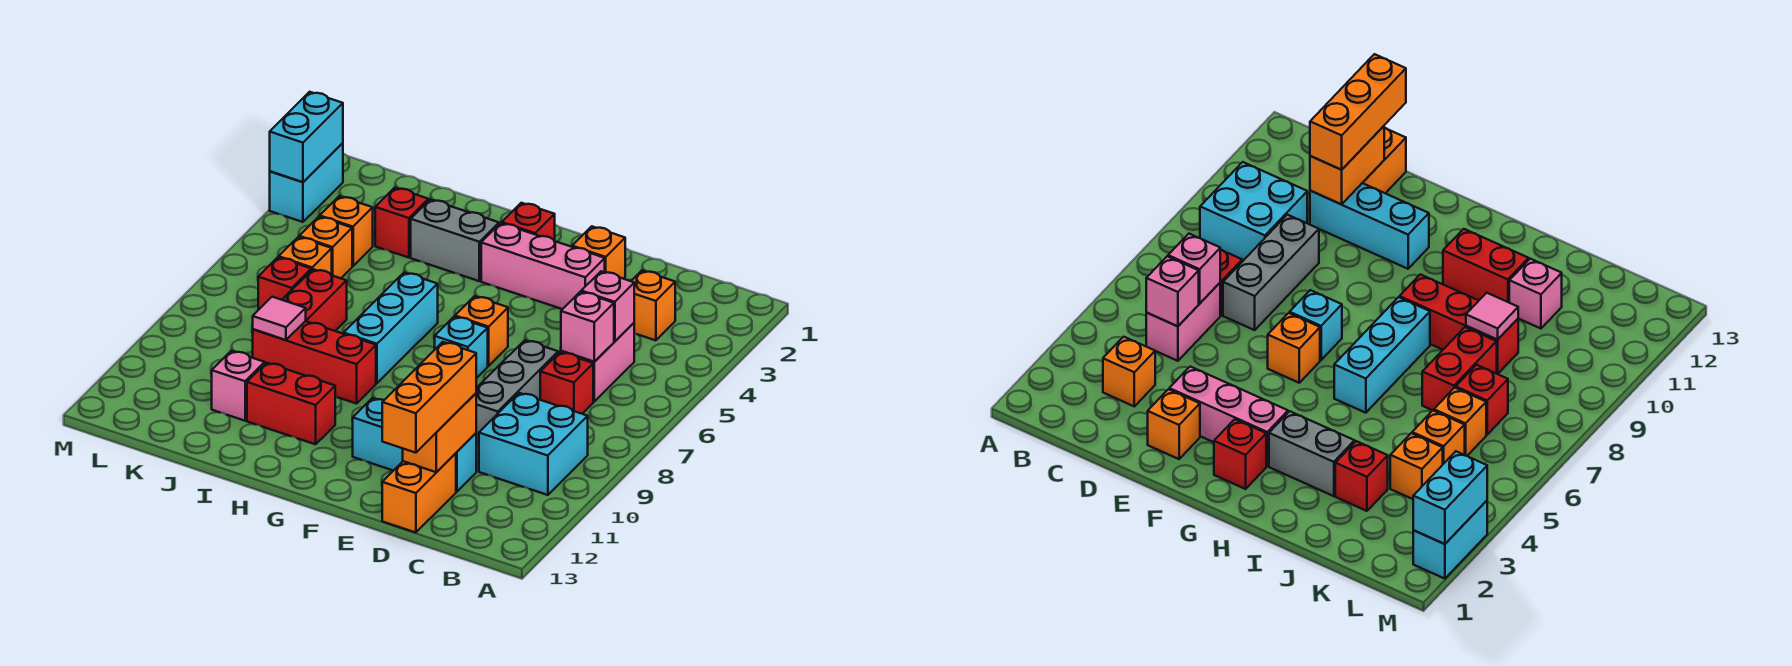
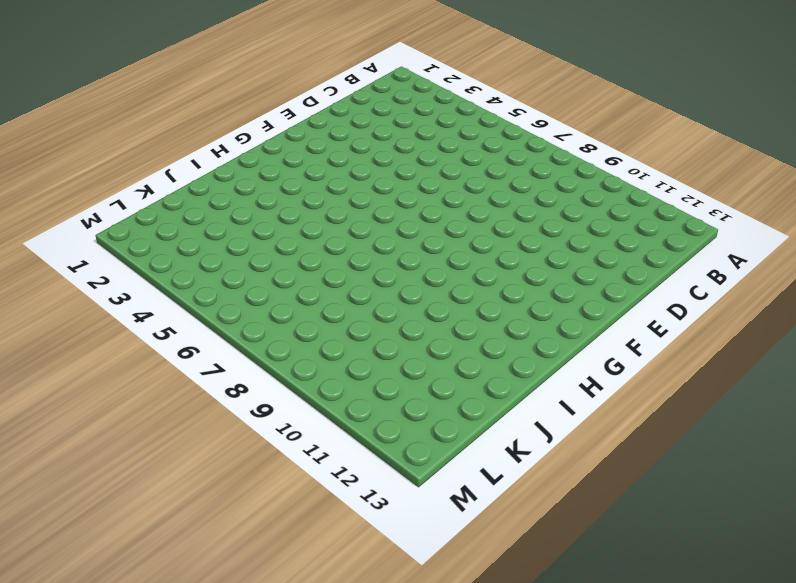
none -> cyan brick B9:C10 level 1
none -> orange brick C3 level 1
none -> pink brick C5:C6 level 1
none -> red brick C7 level 1

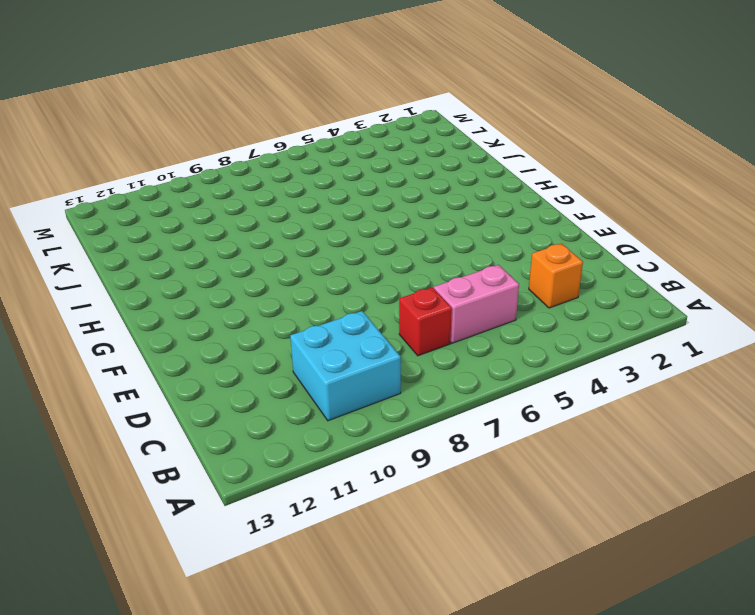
none -> grey brick D7:D9 level 1
none -> cyan brick D11:F11 level 1
none -> orange brick D12:D13 level 1
none -> orange brick E2 level 1

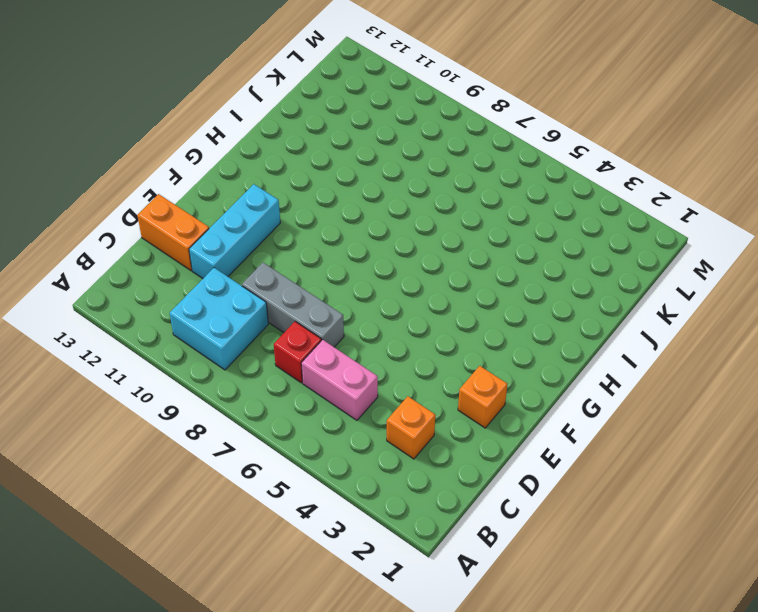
none -> pink brick E3:G3 level 1
none -> orange brick F6 level 1
none -> cyan brick F7 level 1
none -> red brick G2 level 1

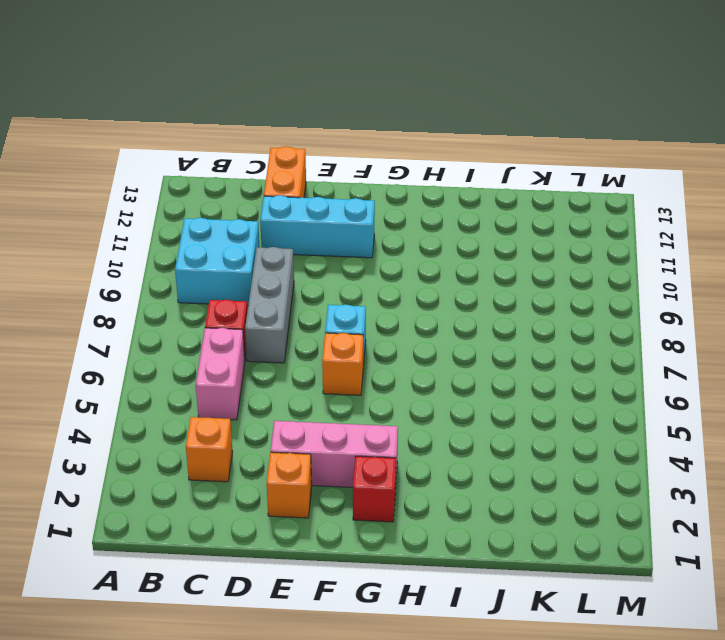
none -> grey brick H3:I3 level 1
none -> cyan brick H6:H8 level 1
none -> red brick H9:J9 level 1
none -> red brick H11:I11 level 1

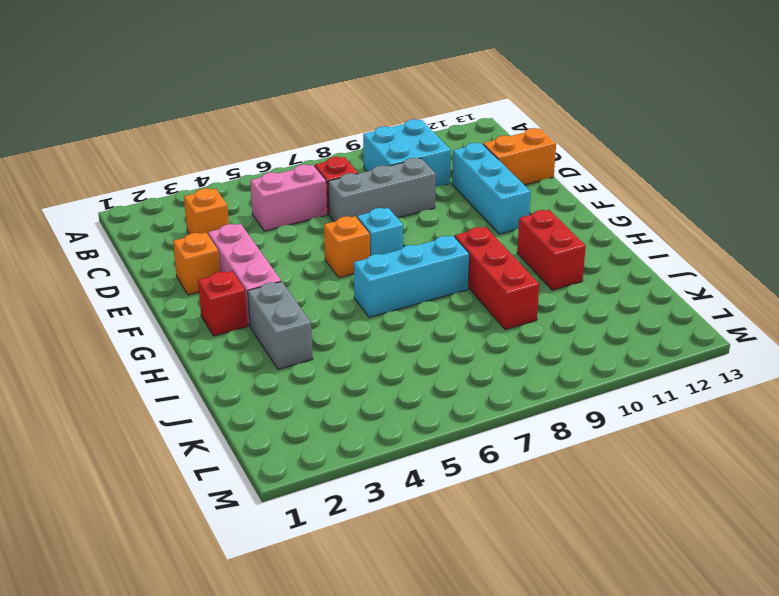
none -> red brick J3 level 1
none -> red brick J7:J8 level 1
none -> pink brick J11 level 1
none -> orange brick K4 level 1

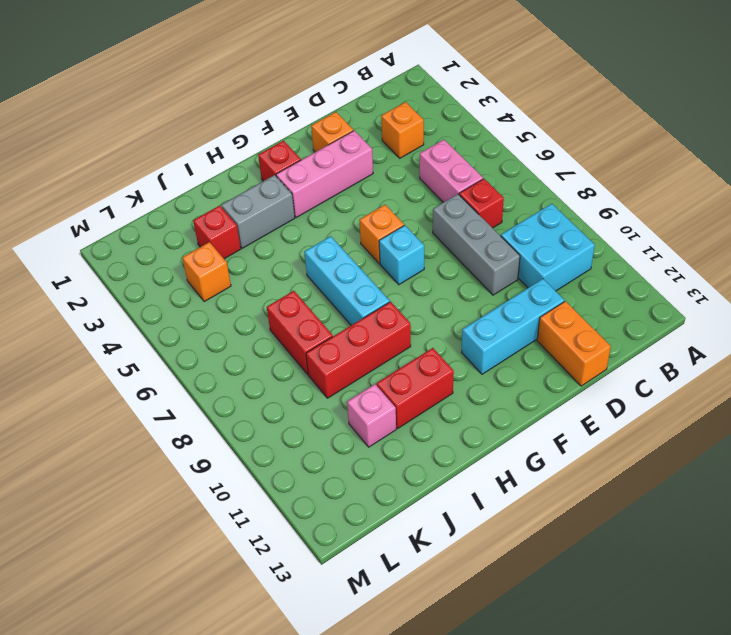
none -> orange brick K5 level 1
none -> orange brick K6 level 1
none -> red brick K7 level 1
none -> cyan brick M2:M3 level 1

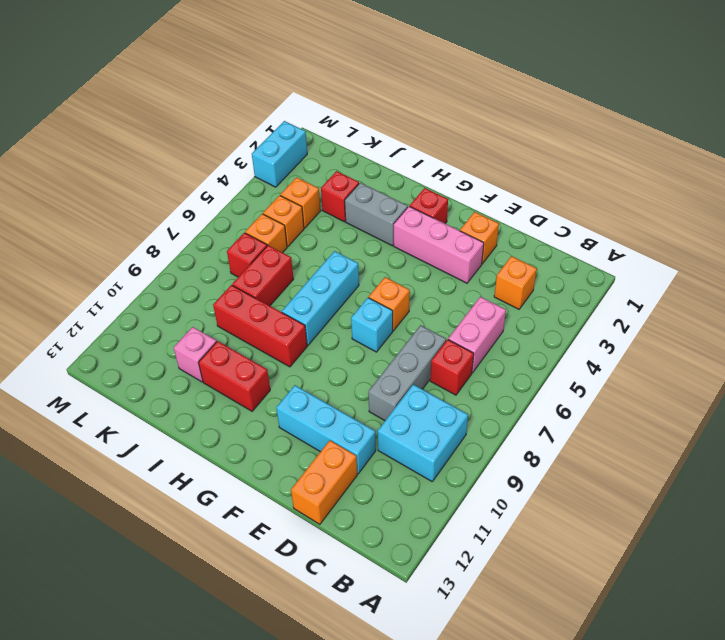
none -> pink brick C5 level 2
none -> pink brick C6 level 2
none -> orange brick D11:D12 level 2
none -> pink tile J9 level 2

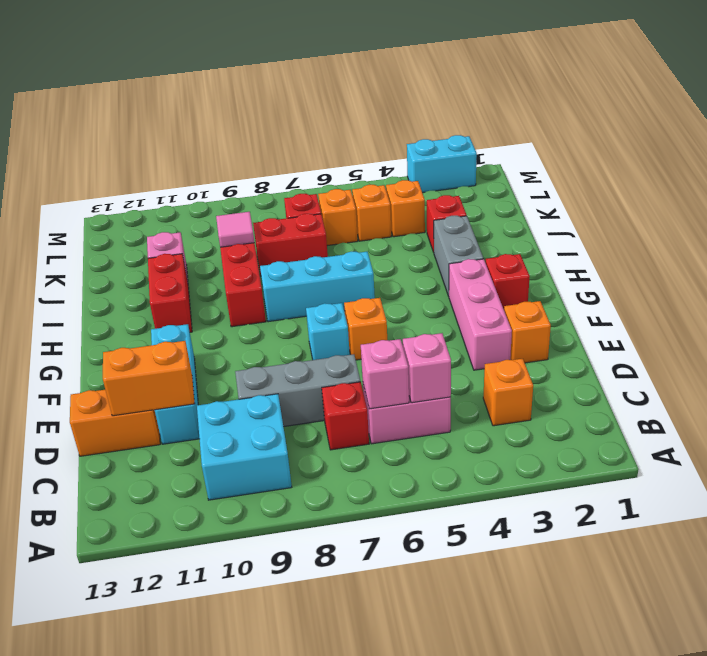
none -> cyan brick M2:M3 level 2
none -> orange brick D11:D13 level 3

